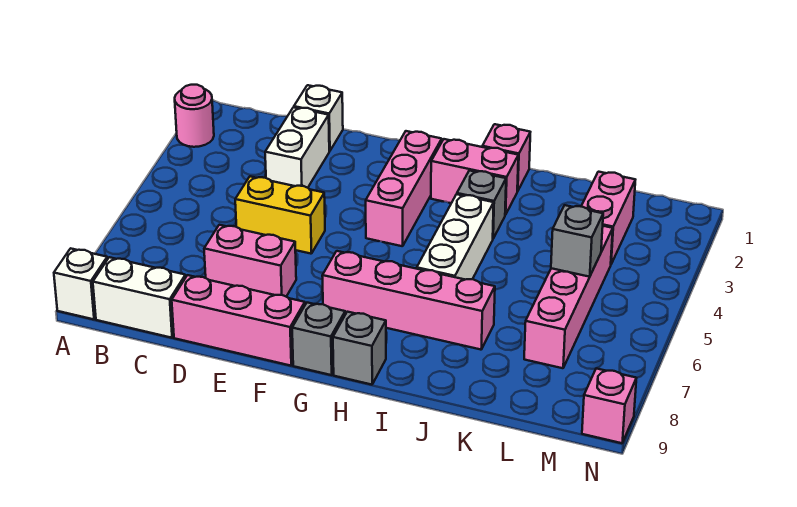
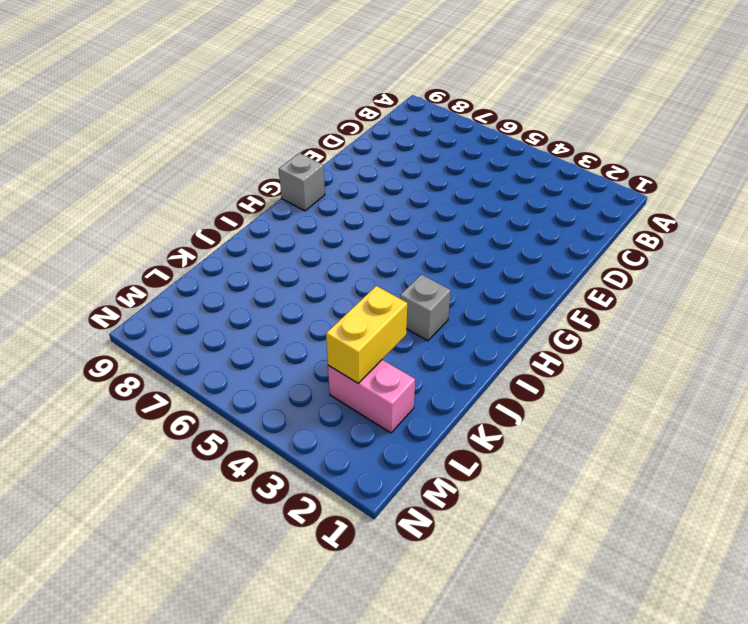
yellow brick K3:L3 level 2 -> yellow brick D5:E5 level 1
none -> pink round brick A2 level 1
none -> white brick A9 level 1
none -> white brick B9:C9 level 1

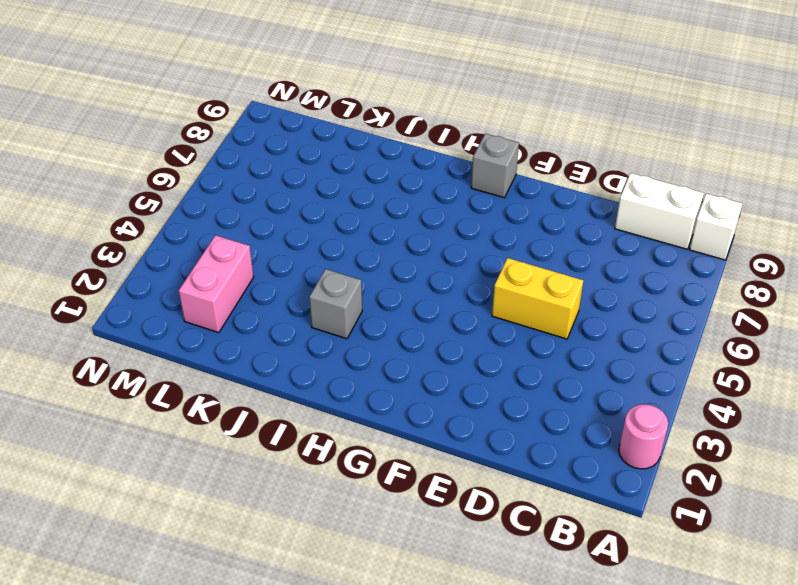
none -> white brick D1 level 1
none -> white brick D2:D3 level 1
none -> pink brick D7:E7 level 1

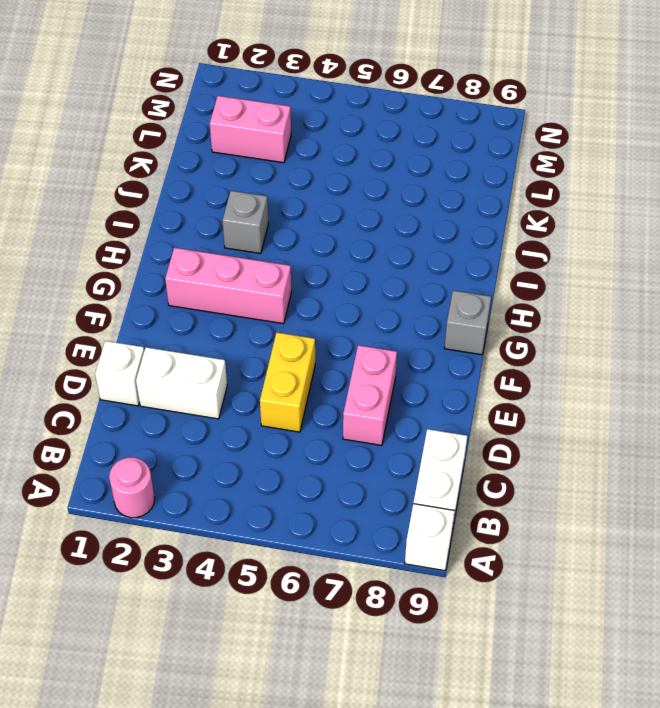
none -> pink brick D9:F9 level 1
none -> pink brick G7:J7 level 1
none -> pink brick H2:I2 level 1

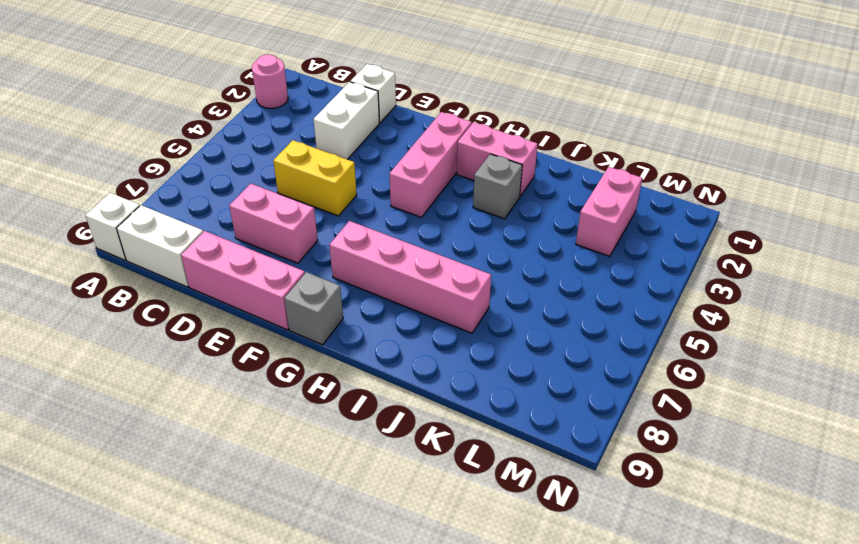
none -> grey brick H9 level 1
none -> pink brick I1 level 1
none -> white brick I4:I6 level 1

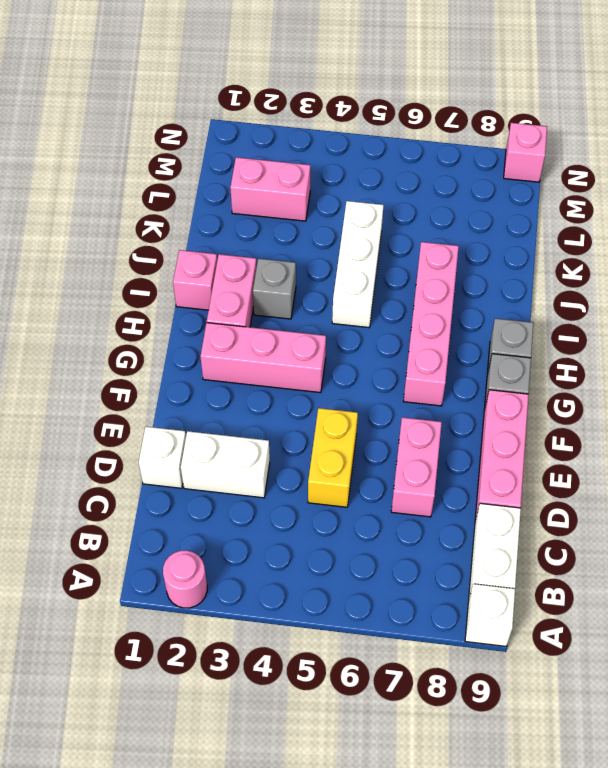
white brick I5:K5 level 1 -> white brick I4:I6 level 1
none -> pink brick L4:L7 level 1
none -> grey brick L5 level 2

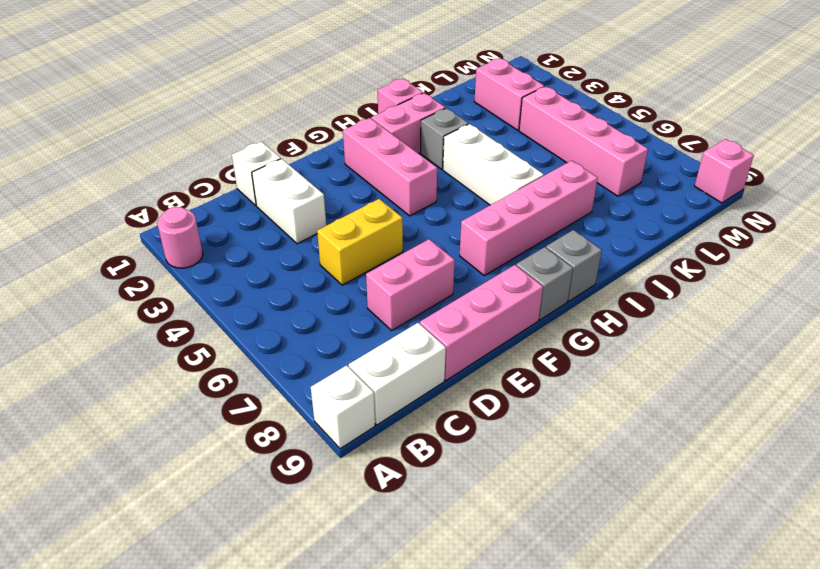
none -> grey brick L5 level 2

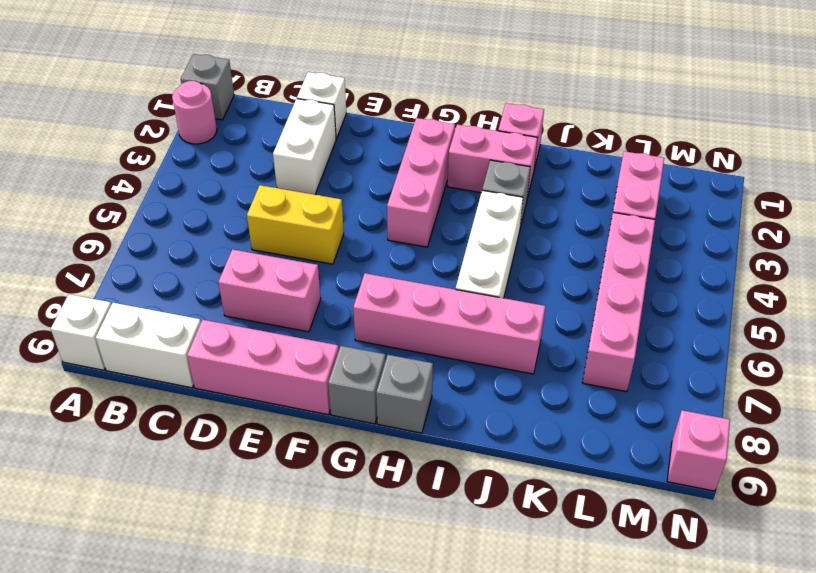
grey brick A1 level 1 -> grey brick L5 level 2

